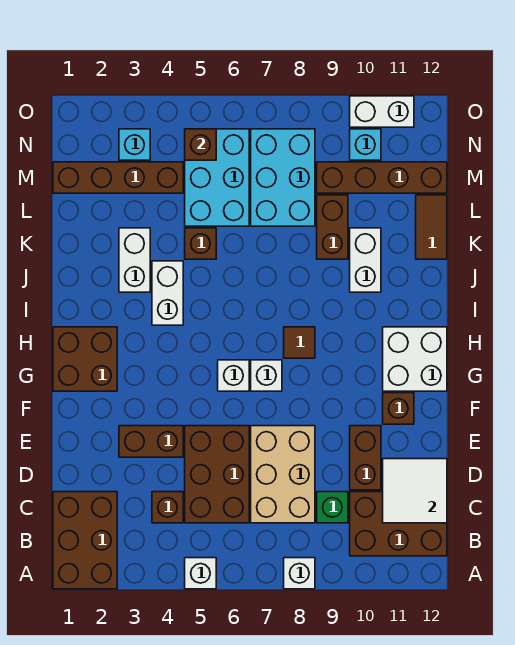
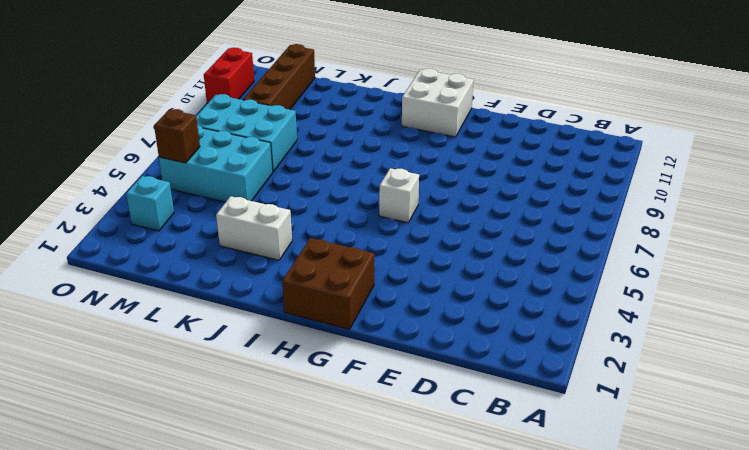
red brick O10:O11 level 1 -> white brick O10:O11 level 1
none -> brown brick A1:C2 level 1
none -> white brick A5 level 1
none -> white brick A8 level 1
none -> brown brick B10:C12 level 1

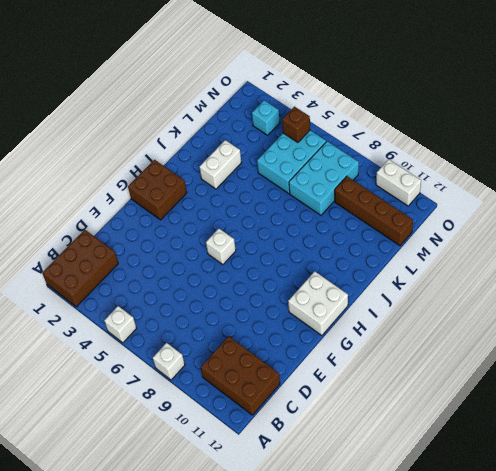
none -> brown brick C4 level 1
none -> brown brick C5:E6 level 1
none -> tan brick C7:E8 level 1
none -> green brick C9 level 1

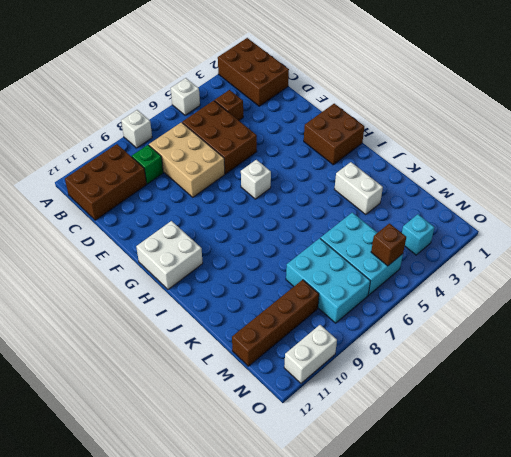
none -> brown brick D10:E10 level 1
none -> brown brick E3:E4 level 1
none -> brown brick F11 level 1
none -> white brick G7 level 1

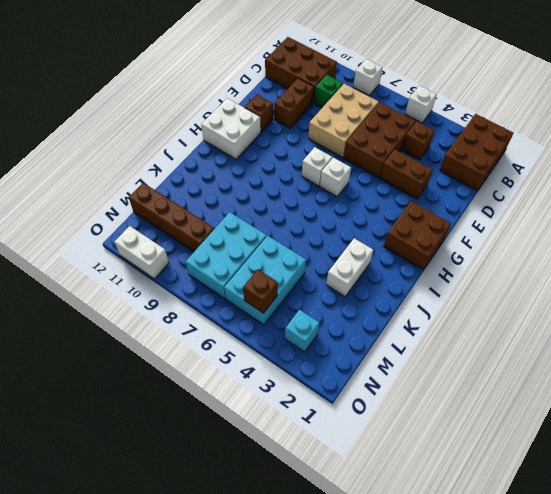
none -> brown tile H8 level 1
none -> white brick I4:J4 level 1
none -> white brick J10:K10 level 1
none -> brown brick K5 level 1

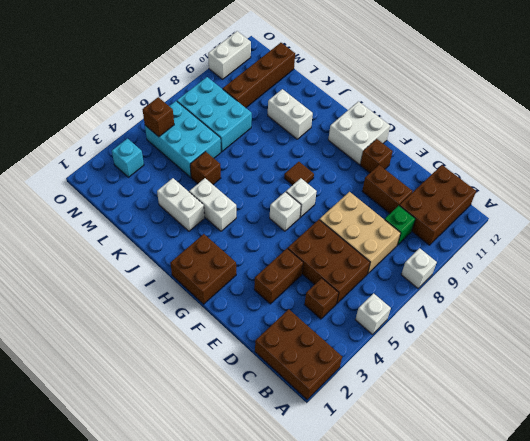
none -> brown brick K9:L9 level 1
none -> brown tile K12:L12 level 1
none -> brown brick M1:M4 level 1
none -> cyan brick N10 level 1

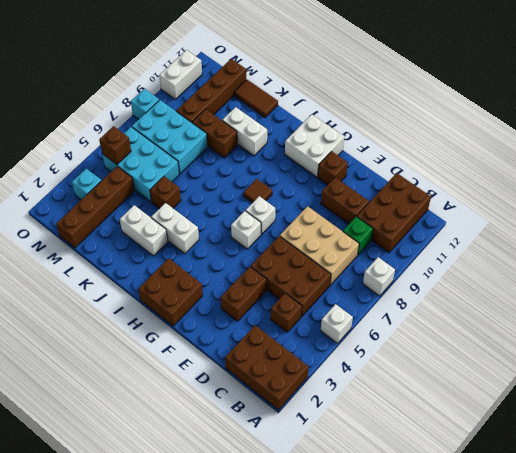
cyan brick O8 level 1 -> cyan brick N10 level 1
none -> white tile C11:D12 level 2

